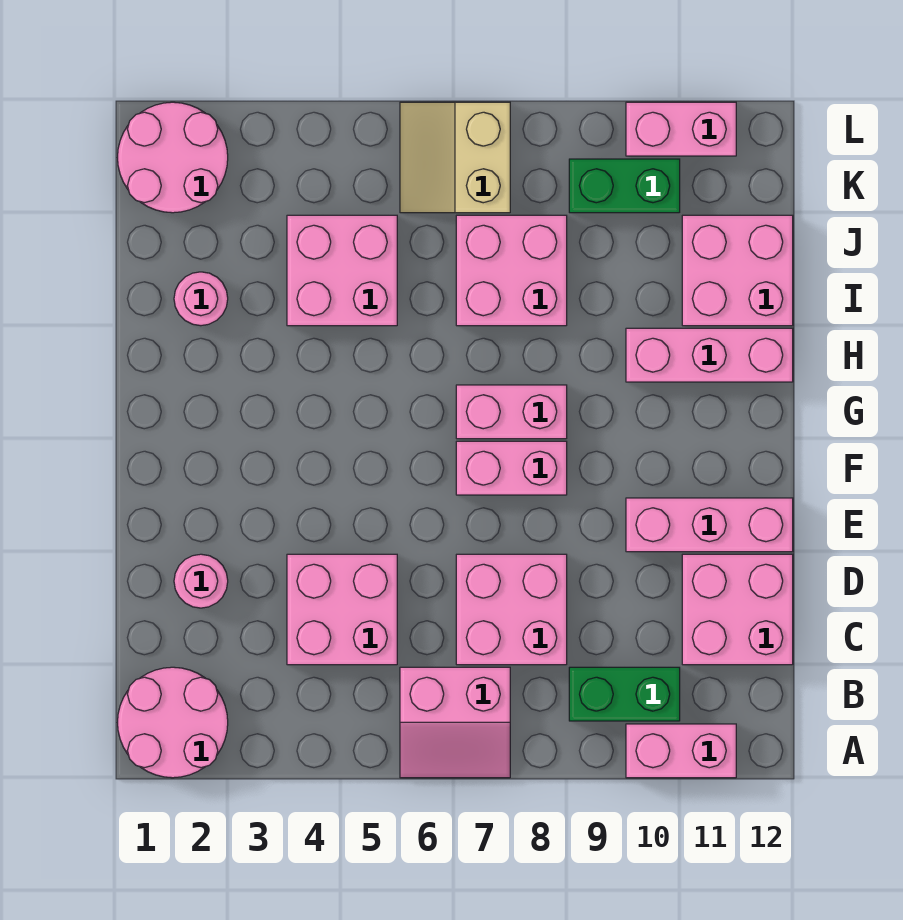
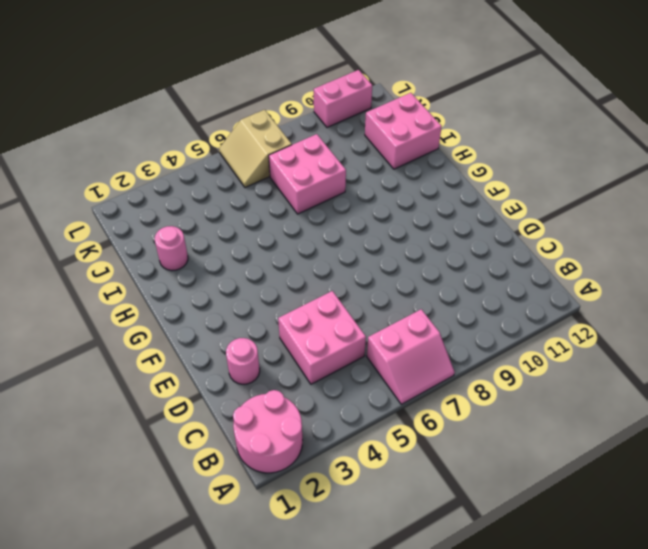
none -> pink brick A10:A11 level 1
none -> green brick B9:B10 level 1
none -> pink brick C7:D8 level 1

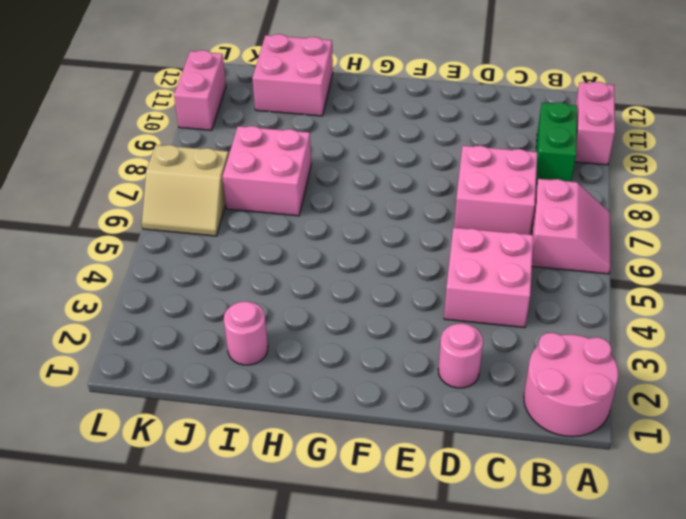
none -> pink brick C11:D12 level 1
none -> pink brick E10:E12 level 1
none -> pink brick F7:F8 level 1

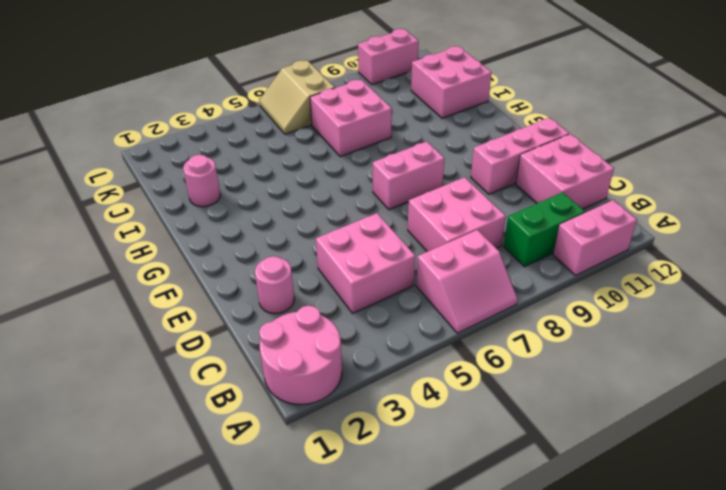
none -> pink brick G7:G8 level 1
none -> pink brick H10:H12 level 1
none -> pink brick I4:J5 level 1

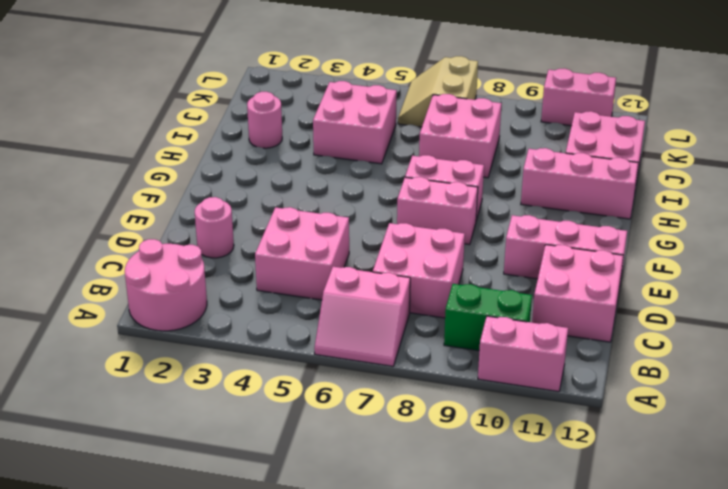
none -> pink round brick K1:L2 level 1
none -> green brick K9:K10 level 1

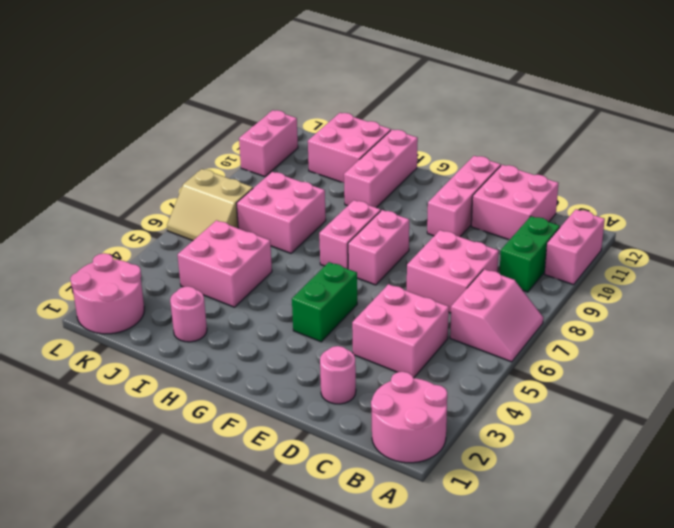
green brick F4:F5 level 1 -> green brick K9:K10 level 1

